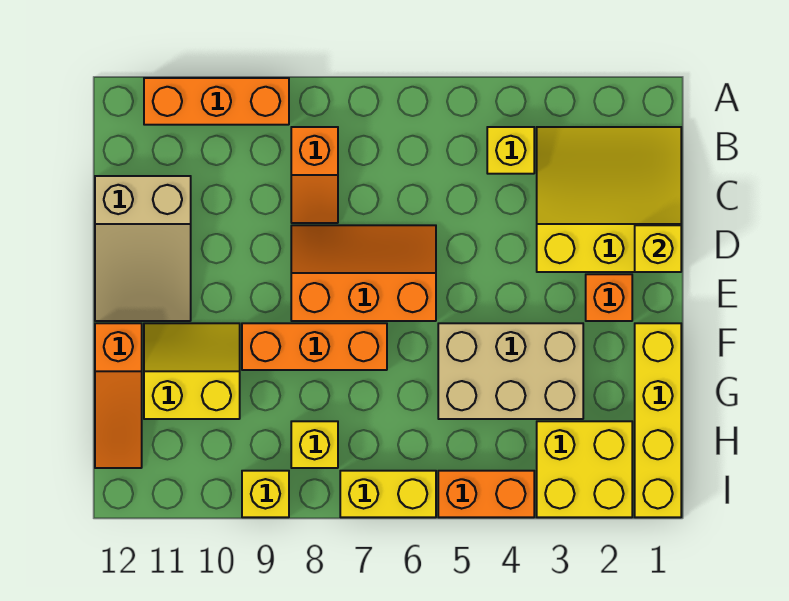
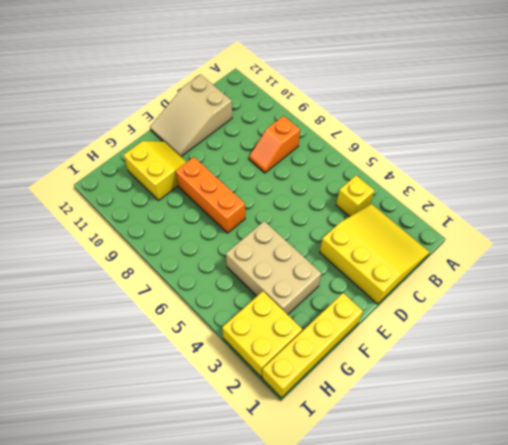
none -> orange brick A9:A11 level 1
none -> orange slope D6:E8 level 1 top E
none -> orange brick E2 level 1

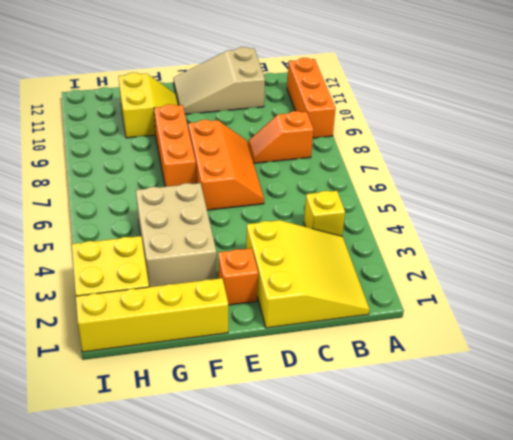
none -> orange slope F12:H12 level 1 top F
none -> yellow brick H8 level 1
none -> orange brick I4:I5 level 1

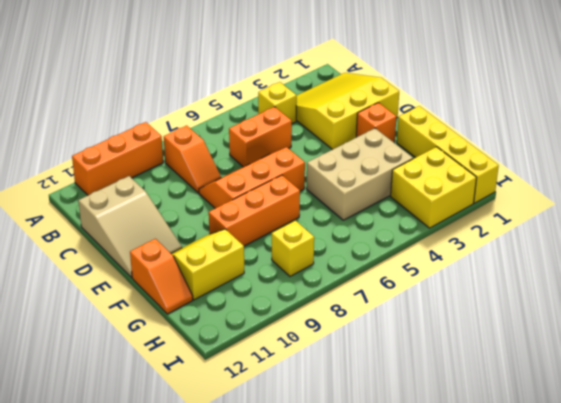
orange brick C5:C6 level 1 -> orange brick I4:I5 level 1
orange slope F12:G12 level 1 top F -> orange slope F12:H12 level 1 top F
none -> yellow brick I6:I7 level 1
none -> yellow brick I9 level 1
none -> yellow brick D1 level 2

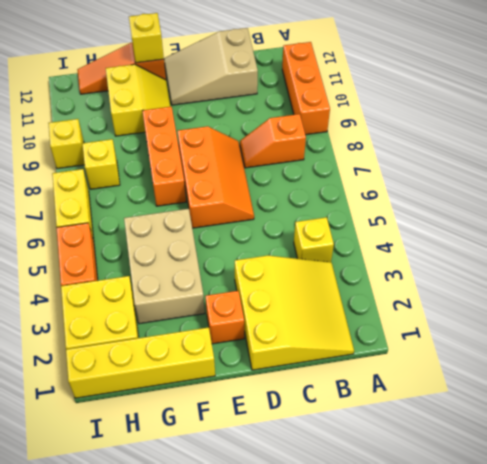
yellow brick F12 level 2 -> yellow brick D1 level 2

